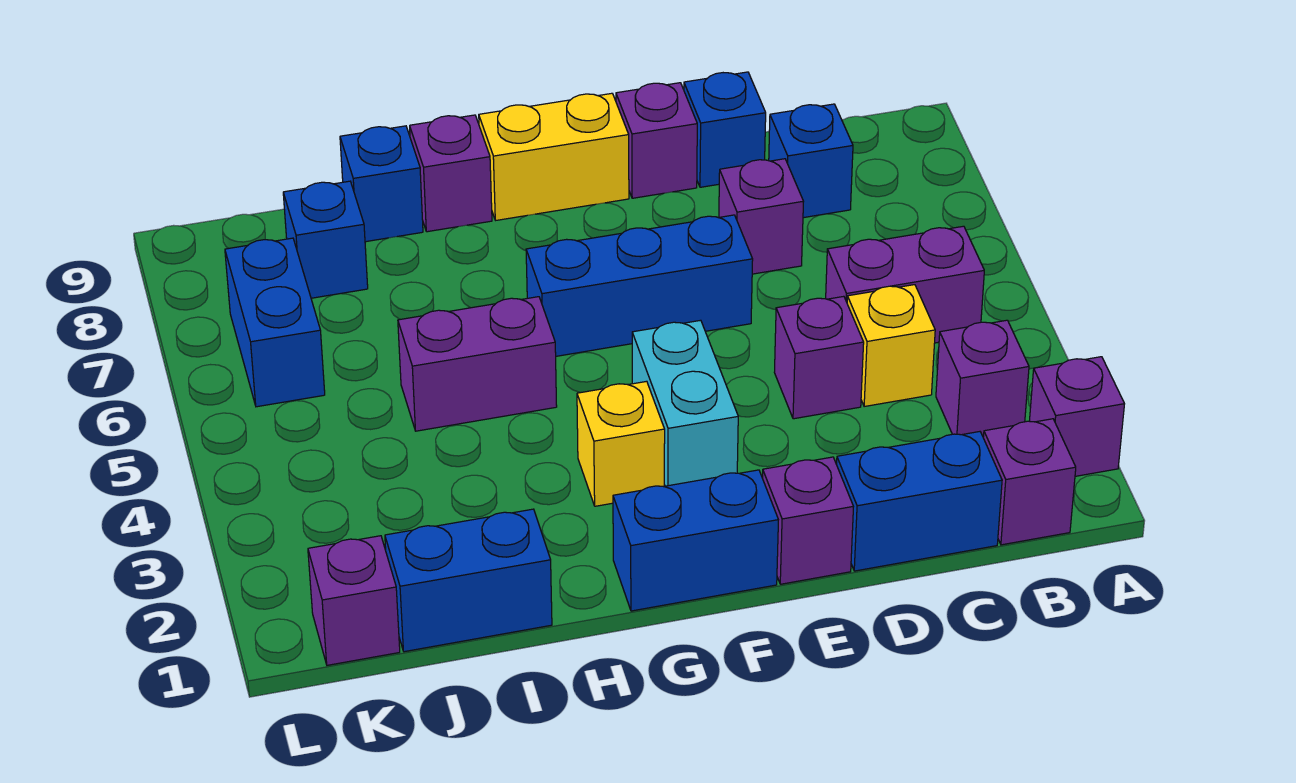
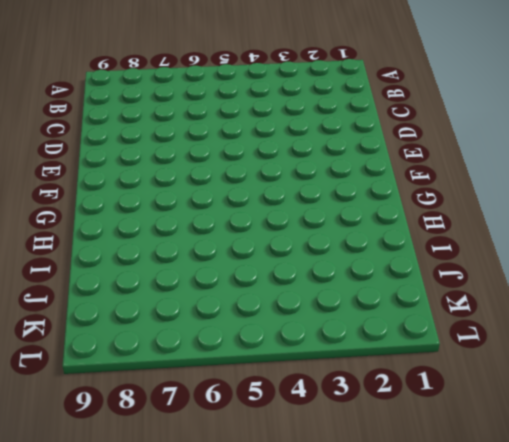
none -> purple brick A2 level 1
none -> purple brick B1 level 1
none -> purple brick B3 level 1

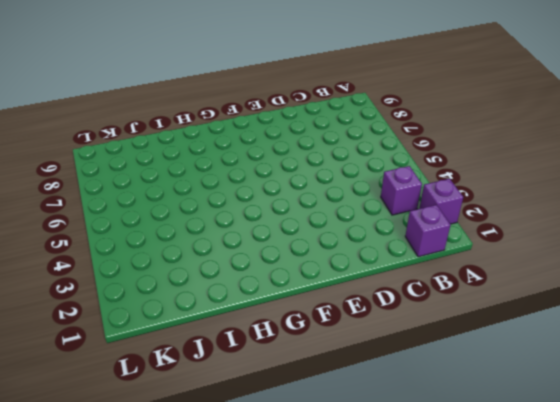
none -> purple brick B5:C5 level 1
none -> blue brick C1:D1 level 1
none -> yellow brick C4 level 1

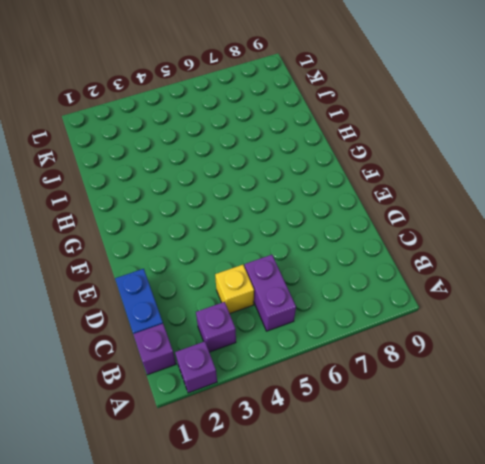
none -> blue brick C8 level 1
none -> purple brick D4 level 1
none -> purple brick D7 level 1

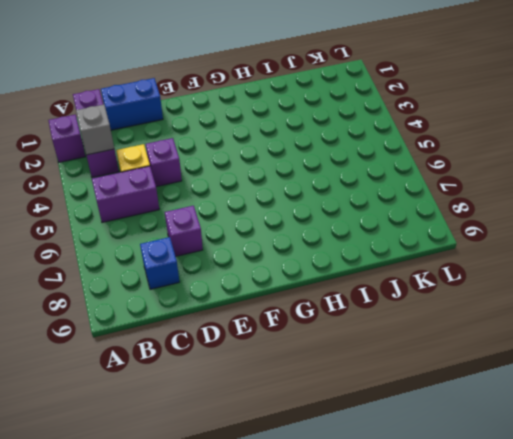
grey brick B3 level 2 -> none
none -> blue brick D9 level 1
none -> purple brick E1 level 1
none -> blue brick E6:G6 level 1

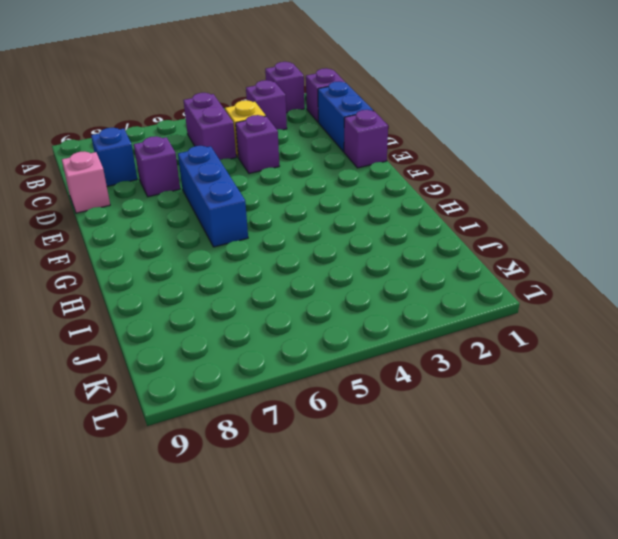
pink brick D9 level 1 -> blue brick D9 level 1
none -> purple brick E9 level 1
none -> blue brick F1:G1 level 1
none -> cyan brick F3:F4 level 1

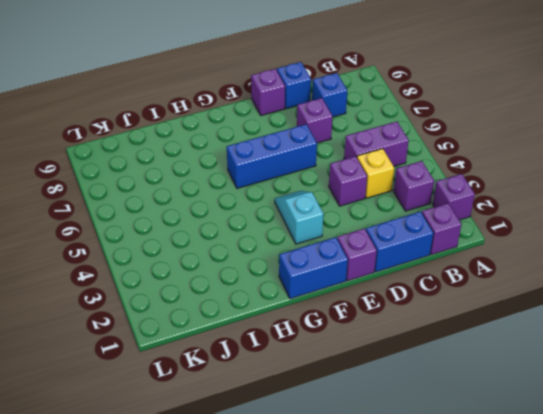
cyan slope F3:F4 level 1 top 3 -> cyan brick F3:F4 level 1
none -> yellow brick F9:G9 level 1
none -> yellow brick G3 level 1
none -> purple brick H5:I5 level 1

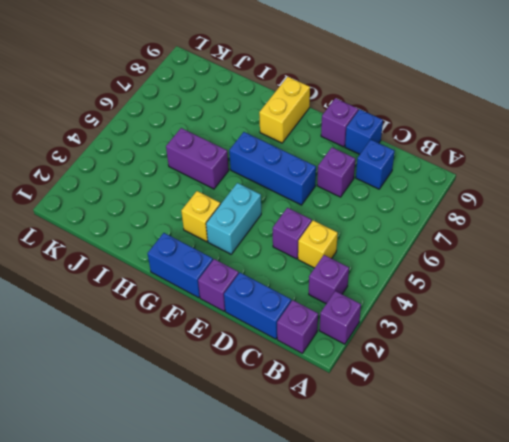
yellow brick G8:G9 level 1 -> yellow brick F9:G9 level 1
none -> purple brick B5:C5 level 1
none -> purple brick H9 level 1
none -> blue brick I1:J1 level 1

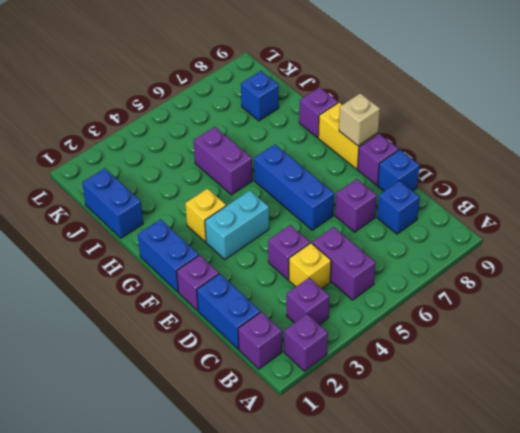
tan brick F9 level 2 -> none
none -> blue brick I9 level 1
none -> purple brick K1 level 1
none -> blue brick K6:K7 level 1

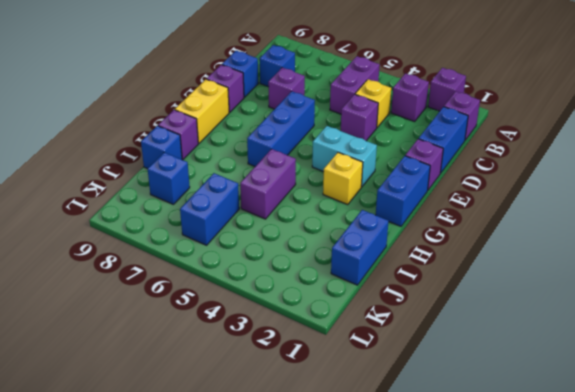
blue brick J6:K6 level 1 -> blue brick K6:K7 level 1
none -> purple brick K1 level 1

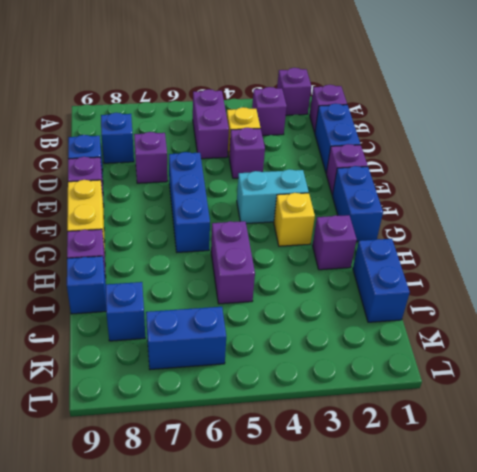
purple brick H2 level 1 -> purple brick K1 level 1

